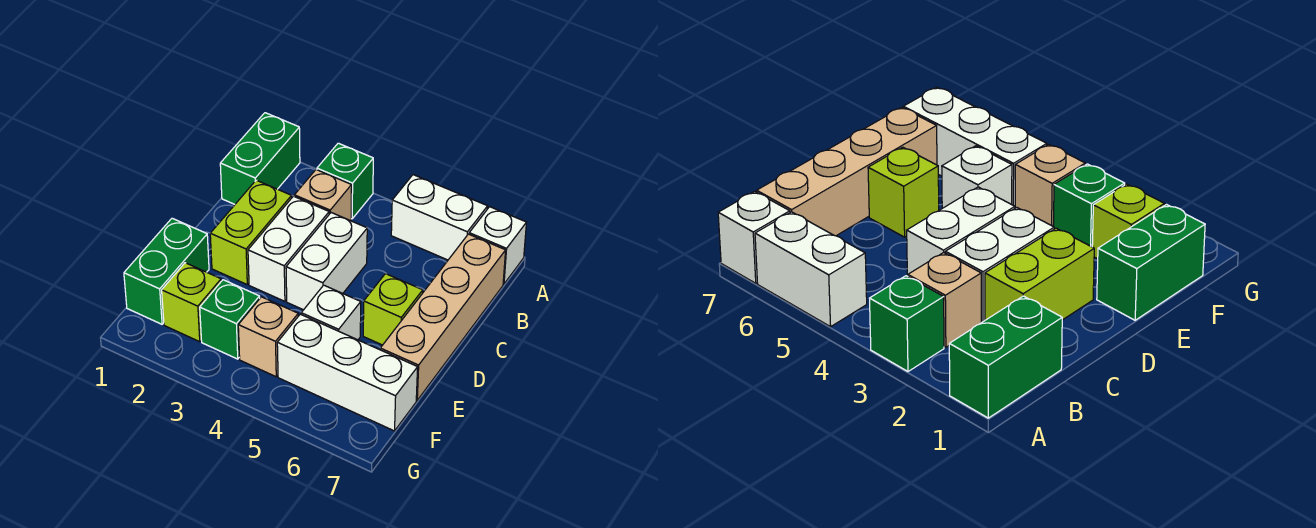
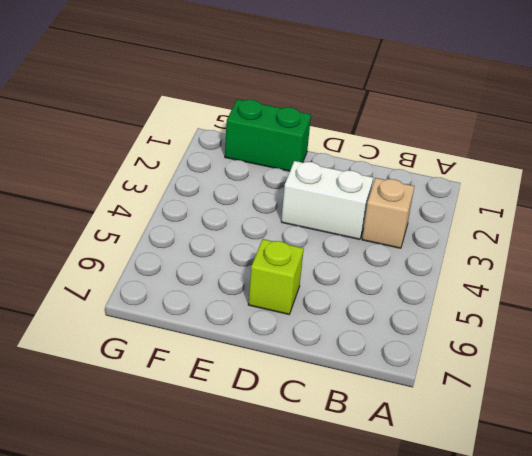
none -> green brick A1:B1 level 1
none -> green brick A3 level 1
none -> white brick A5:A6 level 1

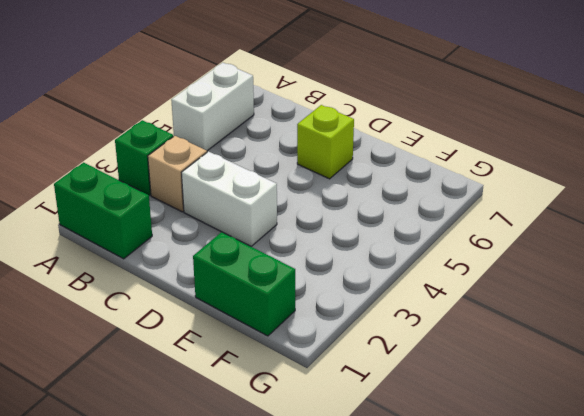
none -> white brick A7 level 1
none -> tan brick B7:E7 level 1
none -> lime brick C2:D2 level 1

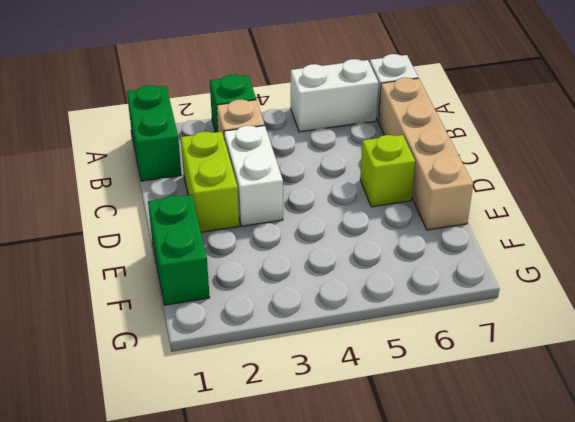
none -> white brick C4:D4 level 1
none -> white brick E5 level 1
none -> lime brick F2 level 1

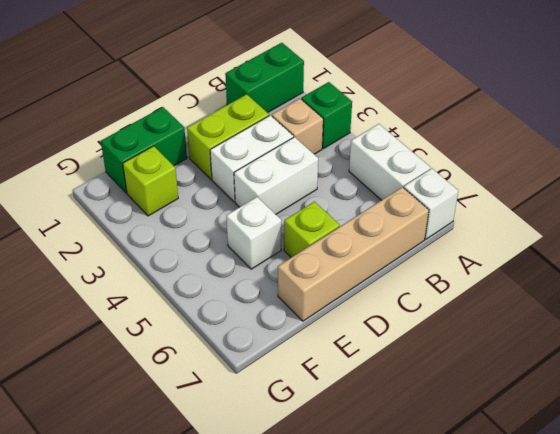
none -> green brick F3 level 1
none -> tan brick F4 level 1
none -> white brick F5:F7 level 1

